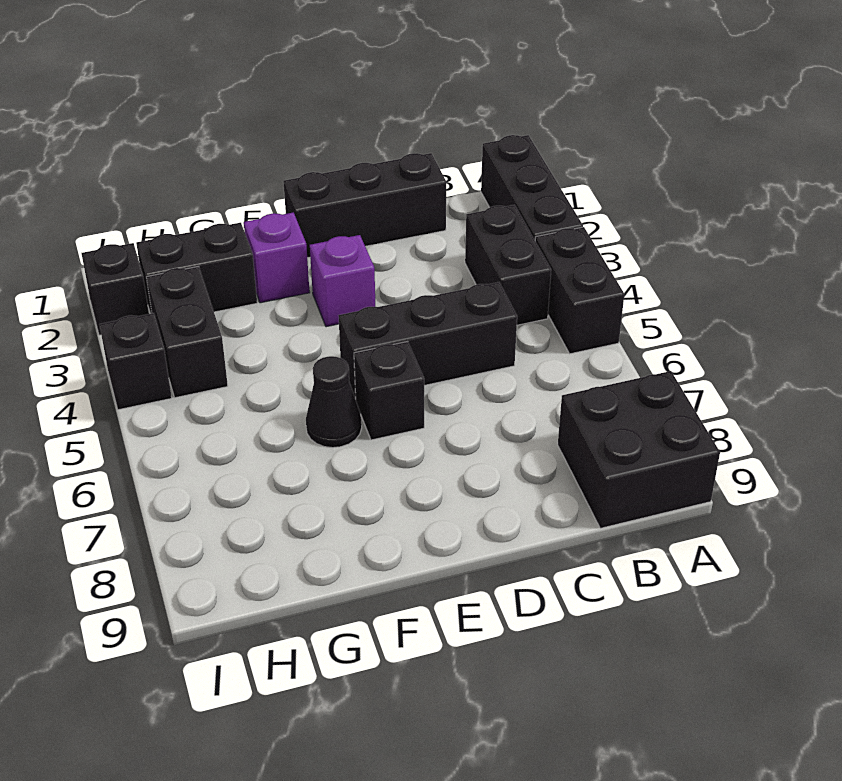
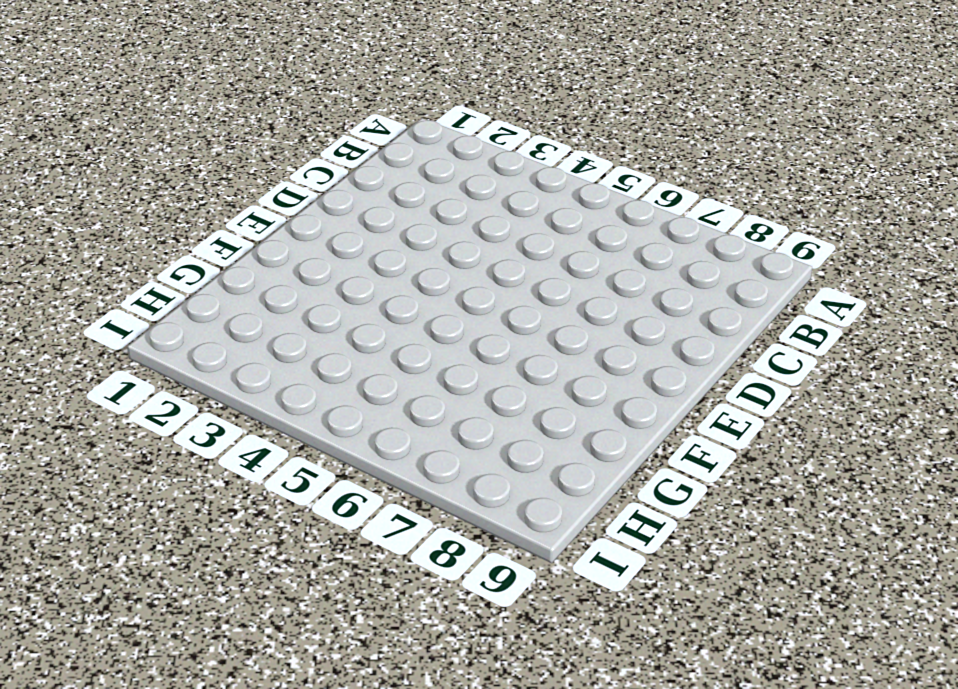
none -> black brick A1:A3 level 1
none -> black brick A4:A5 level 1
none -> black brick A8:B9 level 1

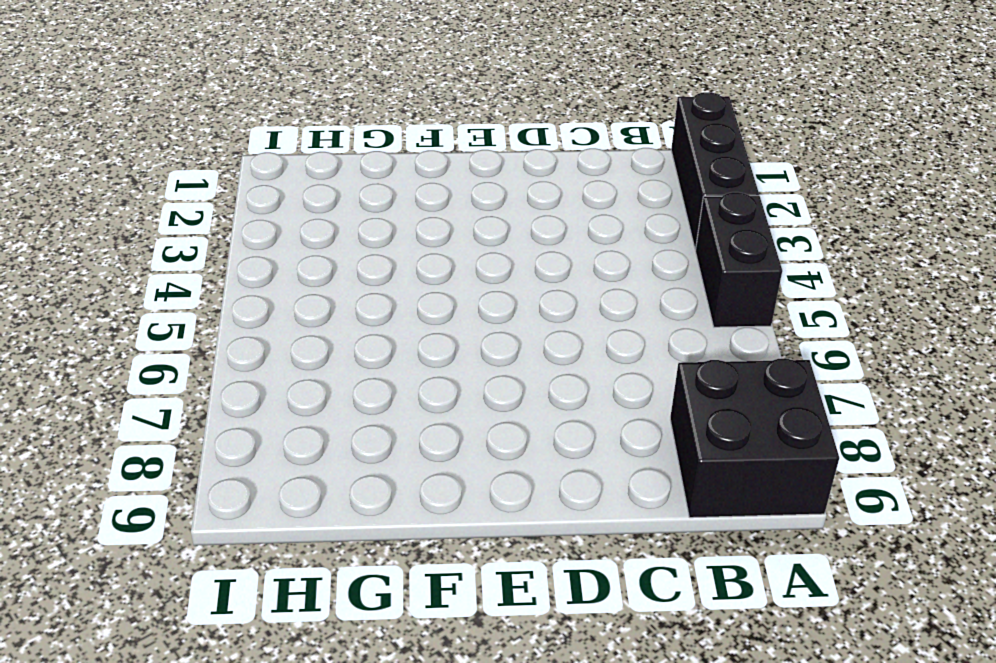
none -> black brick B3:B4 level 1
none -> black brick C1:E1 level 1
none -> black brick C5:E5 level 1

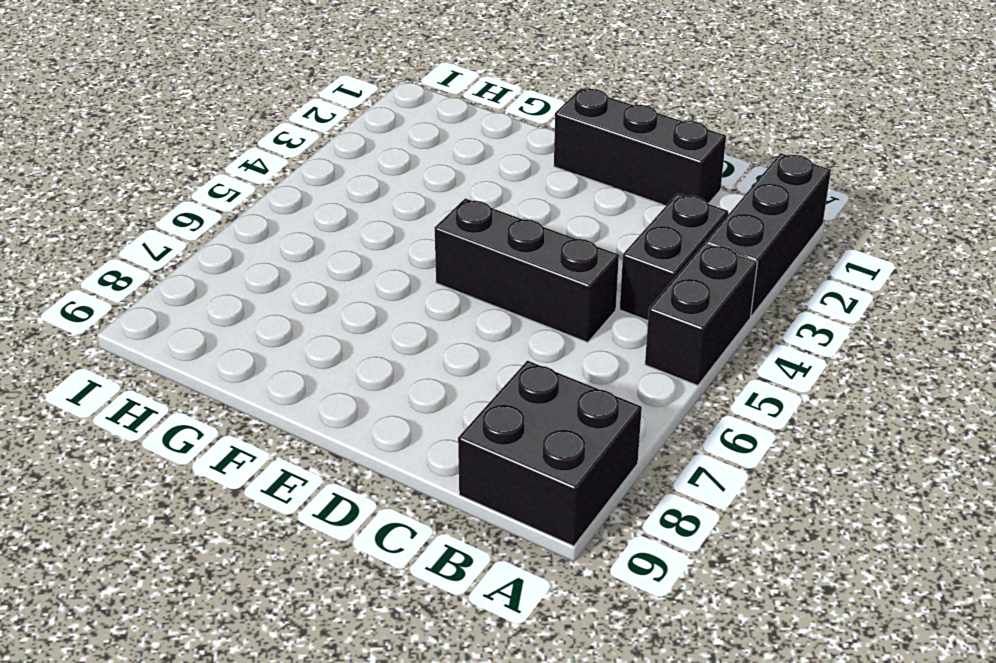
none -> purple brick E3 level 1
none -> black brick E6 level 1
none -> purple brick F2 level 1

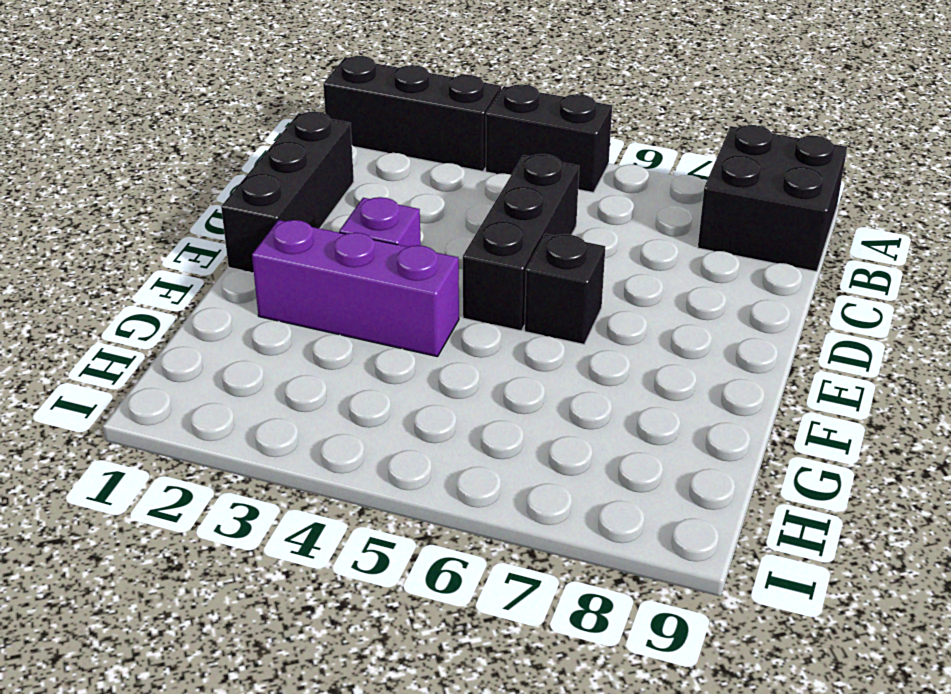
purple brick F2:F4 level 1 -> purple brick F2 level 1
none -> black brick B3:B4 level 1
none -> black cone F6 level 1
none -> black brick G2:H2 level 1

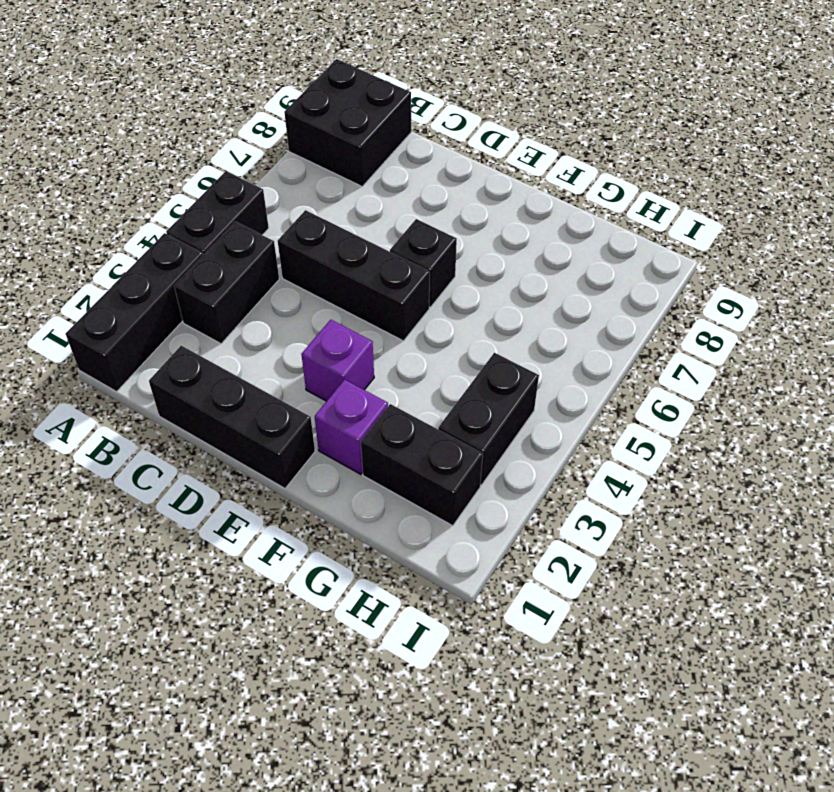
none -> black cone F6 level 1
none -> black brick I2 level 1
none -> black brick I4 level 1

